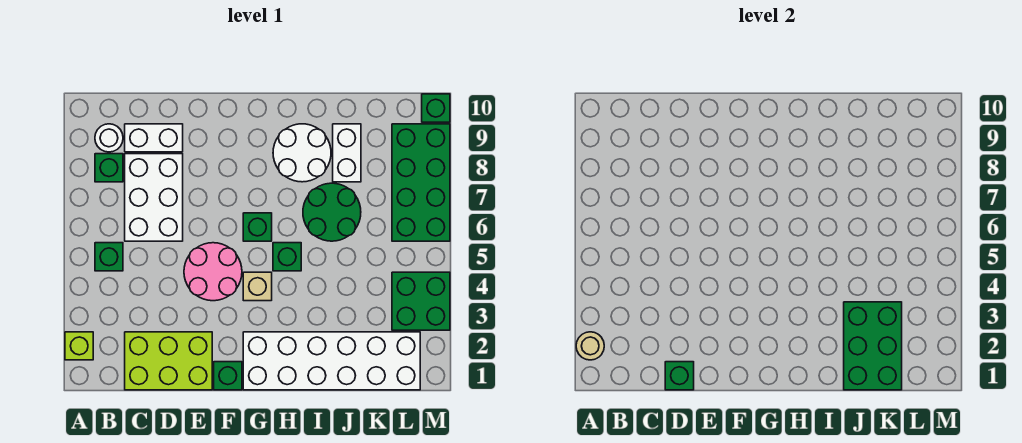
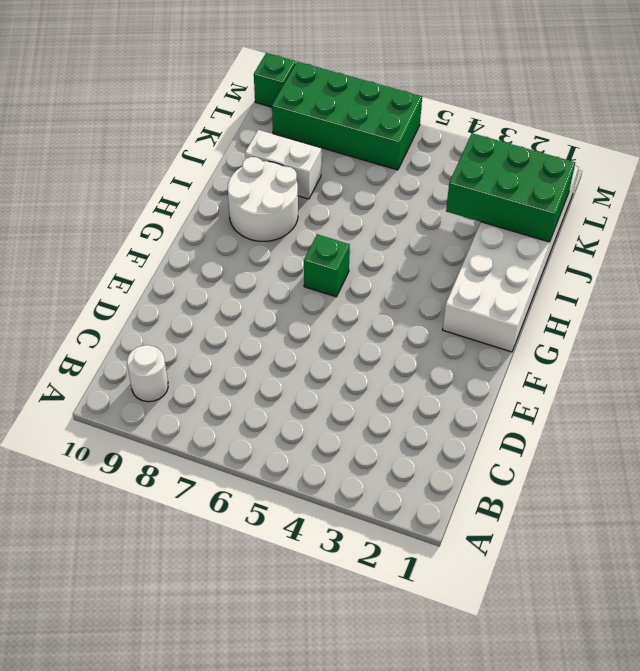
none -> lime brick A2 level 1
none -> green brick B5 level 1
none -> green brick B8 level 1

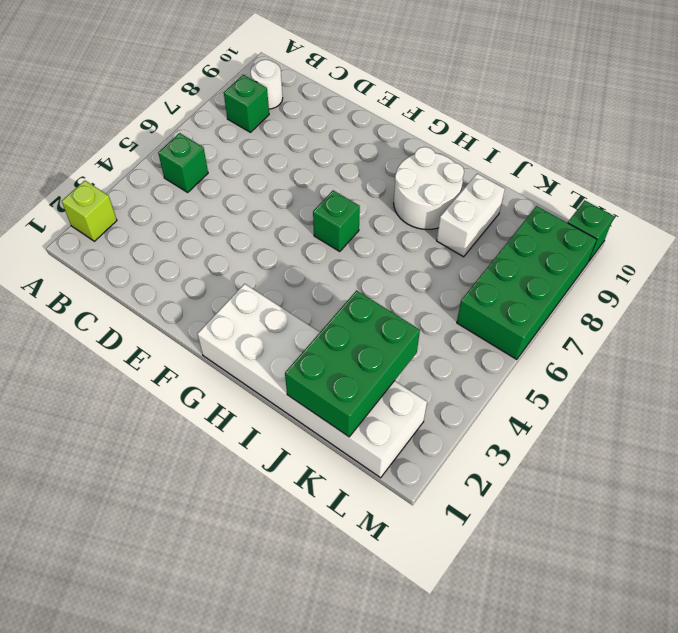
none -> lime brick C1:E2 level 1
none -> white brick C6:D8 level 1
none -> white brick C9:D9 level 1

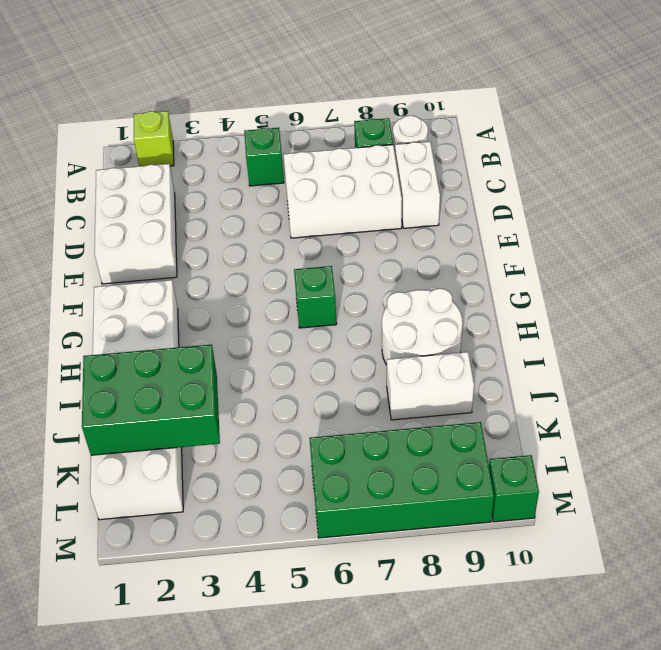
white brick C1:E2 level 1 -> lime brick C1:E2 level 1
none -> pink round brick E4:F5 level 1
none -> green brick F1 level 1
none -> tan brick G4 level 1

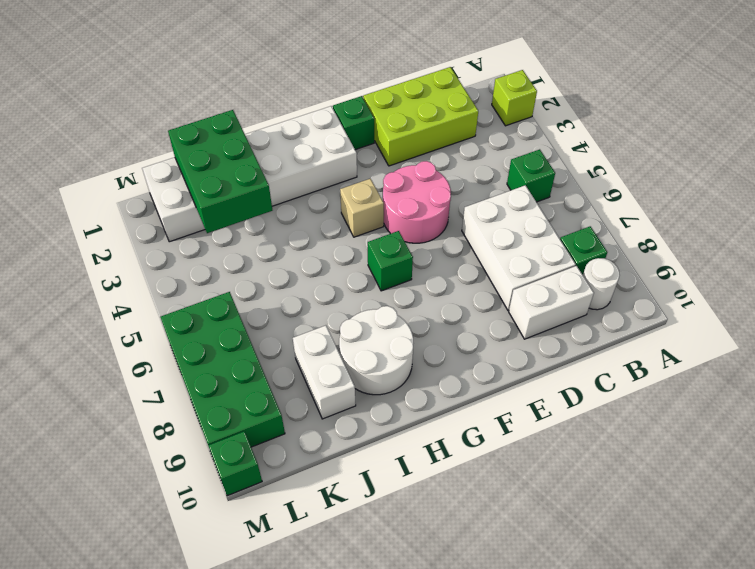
none -> green brick H5 level 1
none -> green round brick I6:J7 level 1
none -> green brick L3:M4 level 1

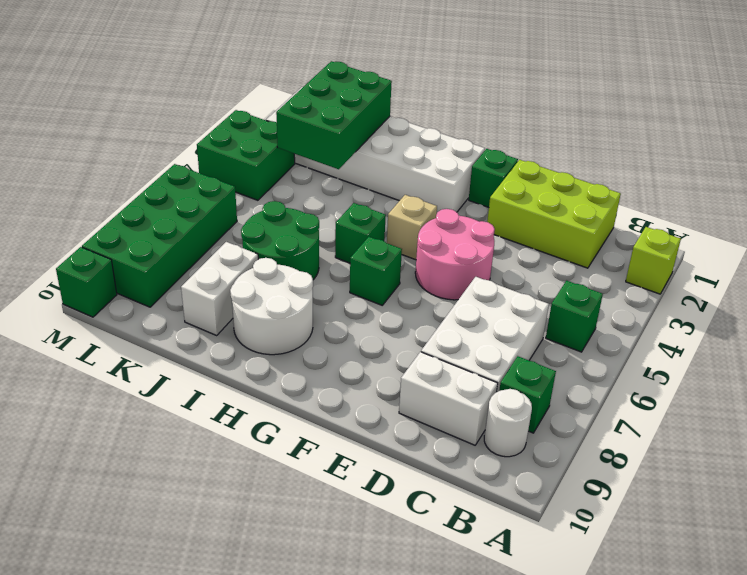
none -> tan round brick A2 level 2
none -> green brick D1 level 2

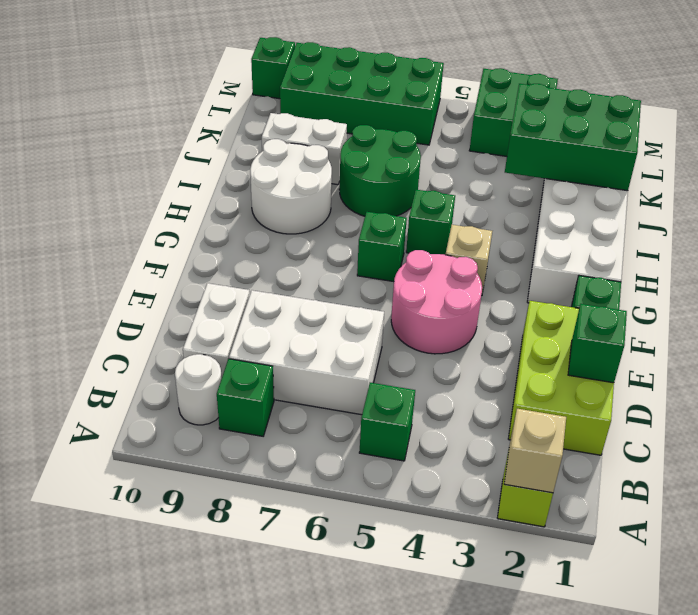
tan brick A2 level 2 -> tan round brick A2 level 2

